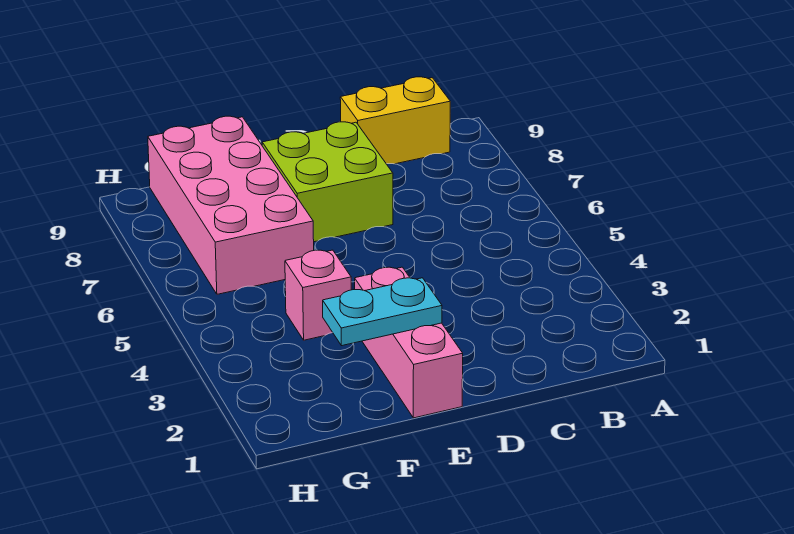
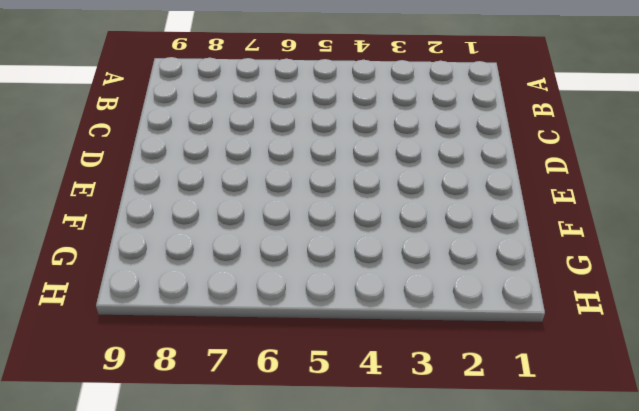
none -> yellow brick B9:C9 level 1
none -> lime brick D7:E8 level 1

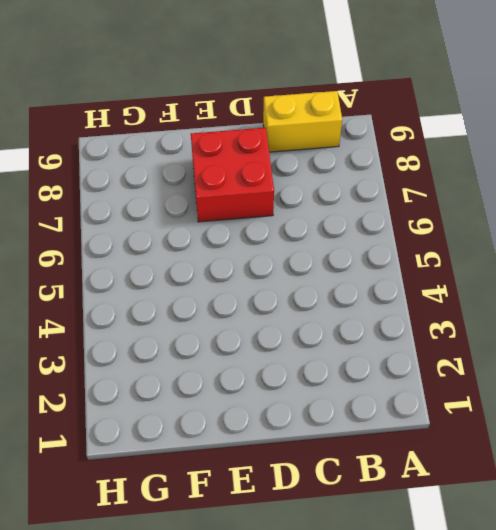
red brick D7:E8 level 1 -> lime brick D7:E8 level 1
none -> pink brick E1:E3 level 1
none -> pink brick F4 level 1

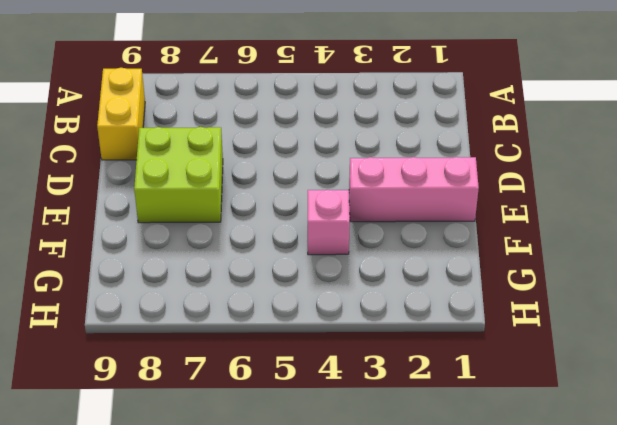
none -> pink brick F6:G9 level 1
none -> cyan plate E2:F2 level 2

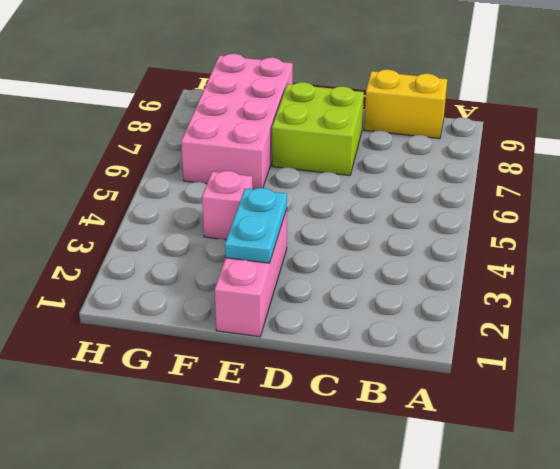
cyan plate E2:E3 level 2 -> cyan plate E2:F2 level 2

